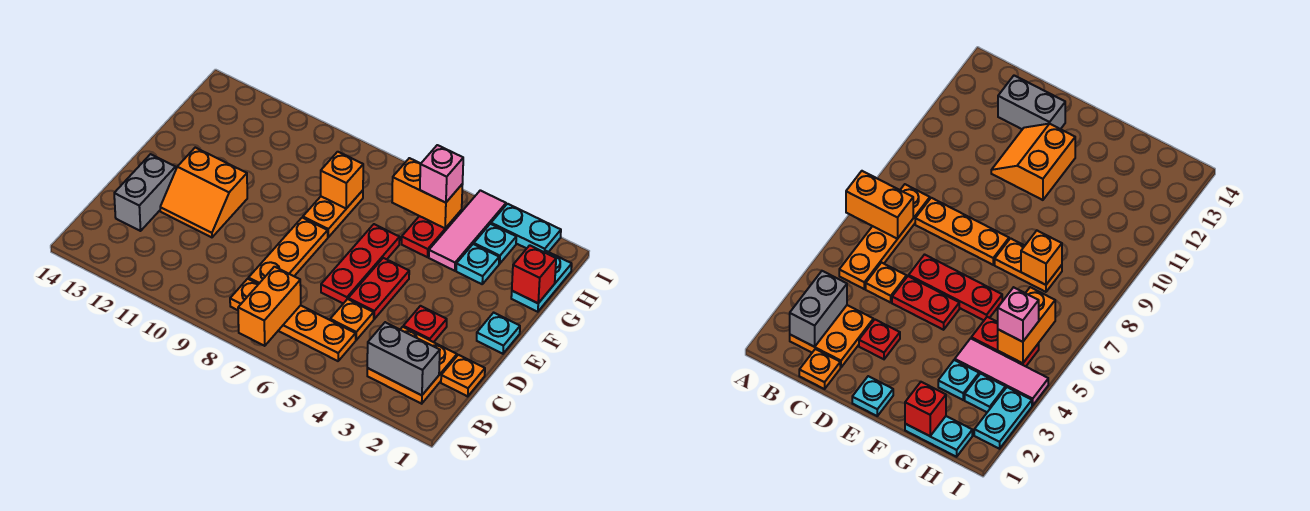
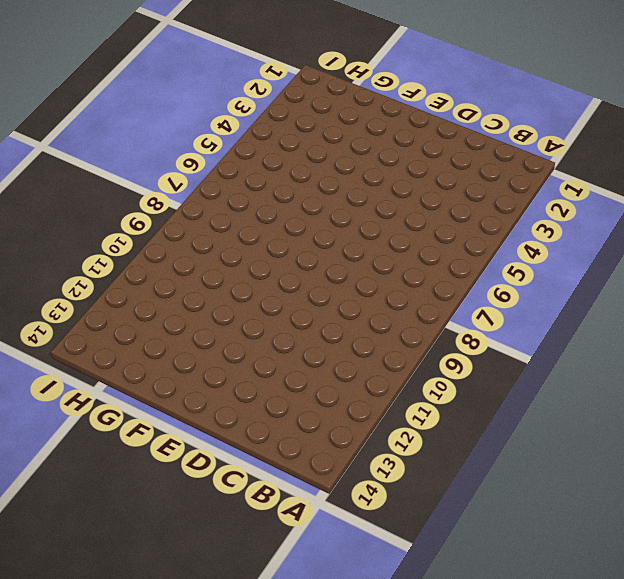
none -> orange plate B2:C3 level 1
none -> orange plate B5:B8 level 1
none -> orange plate C1 level 1

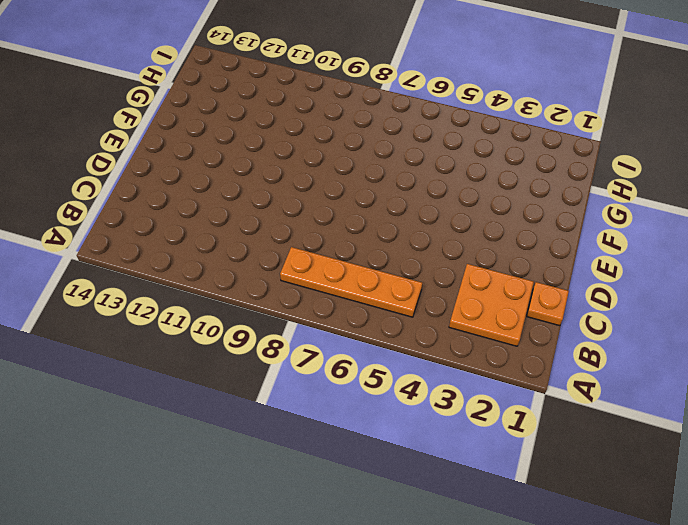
none -> orange plate C5 level 1
none -> orange plate C8:E8 level 1
none -> grey brick C13:D13 level 1

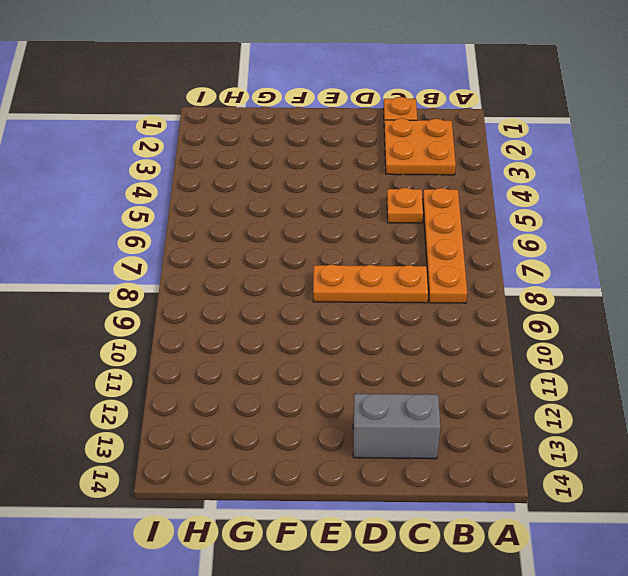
none -> red plate D3 level 1
none -> red plate D5:E5 level 1
none -> red plate D6:F6 level 1

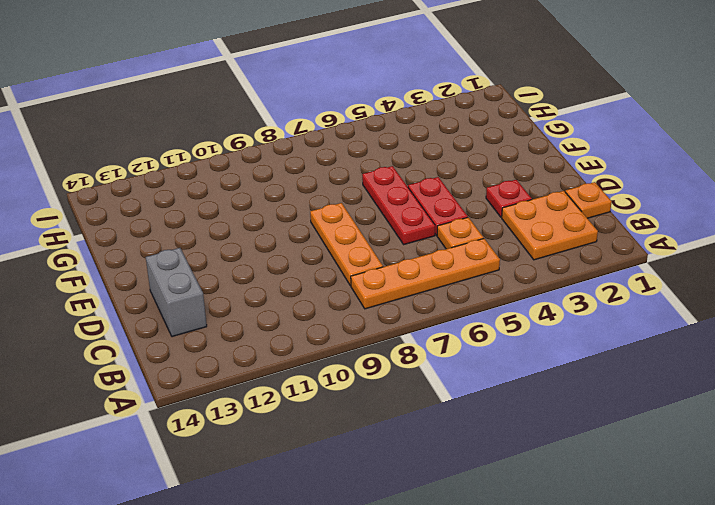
none -> orange slope D11:E12 level 1 top E
none -> cyan plate E1 level 1
none -> orange plate F8:G8 level 1

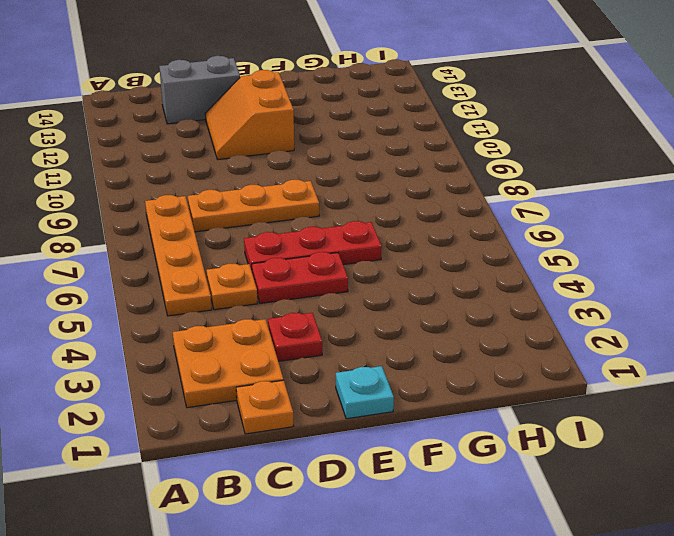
none -> orange plate F8:G8 level 1
none -> cyan plate G1:H1 level 1
none -> cyan plate G3 level 1

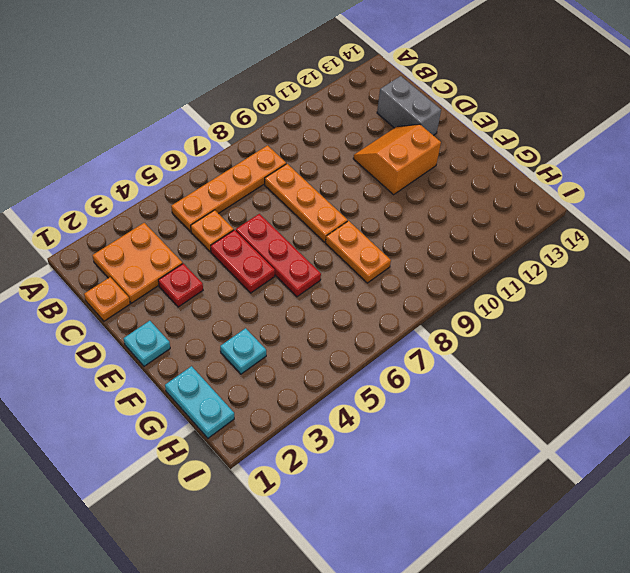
none -> pink tile G4:I4 level 1
none -> red plate G5:H5 level 1
none -> cyan plate H3 level 1

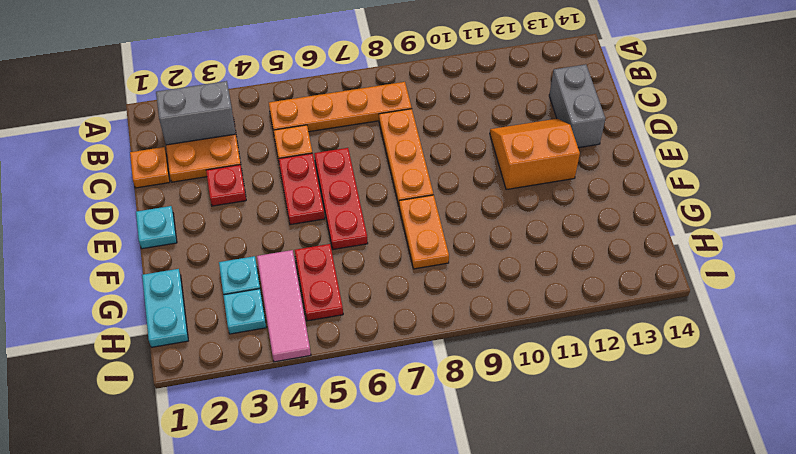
none -> cyan plate I2:I3 level 1
none -> orange brick A7:B7 level 2
none -> red brick G1 level 2

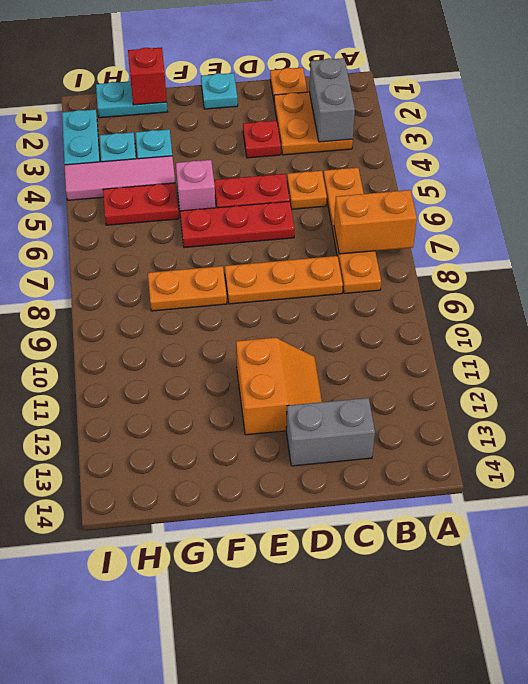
pink brick F5 level 1 -> pink brick H5 level 3
none -> orange brick G8 level 2
none -> orange brick H5:H6 level 2

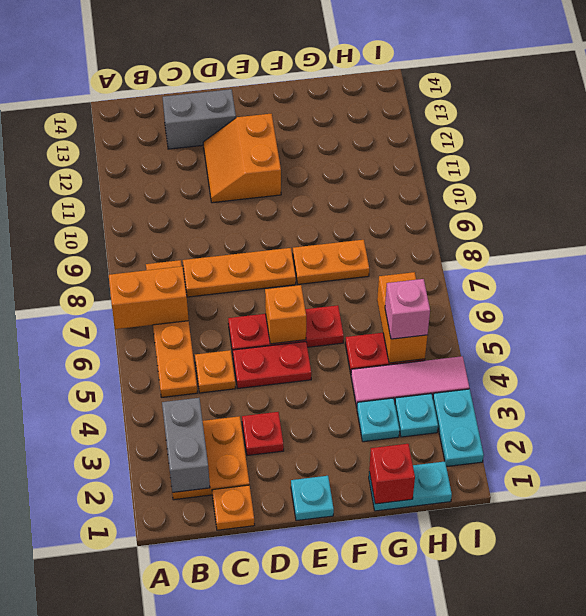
orange brick E6 level 2 -> orange brick G8 level 2

